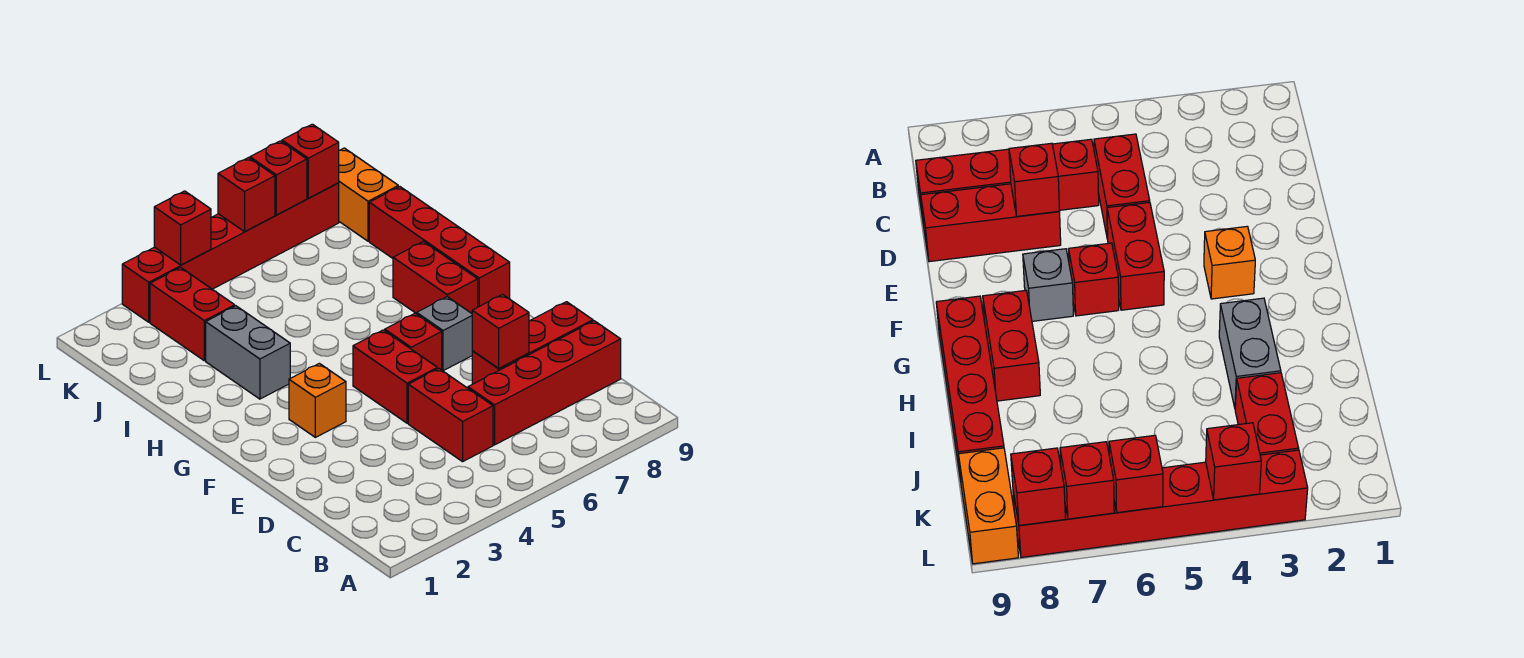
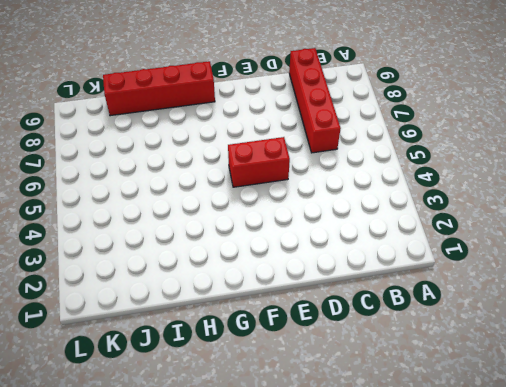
none -> red brick C5:D5 level 1
none -> red brick D7:D9 level 1
none -> orange brick F3 level 1

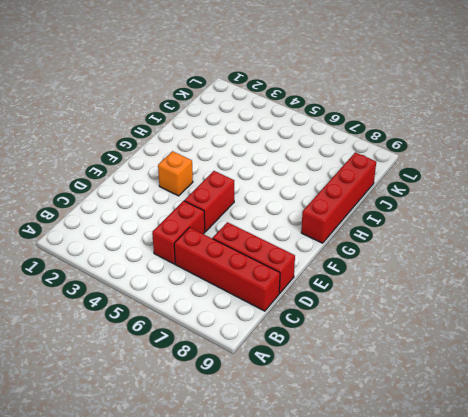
none -> red brick F6 level 1
none -> grey brick F7 level 1
none -> red brick G8:H8 level 1

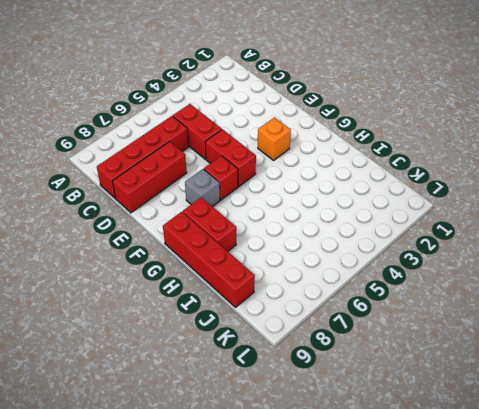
none -> grey brick H3:I3 level 1
none -> red brick J3:K3 level 1
none -> orange brick K9:L9 level 1

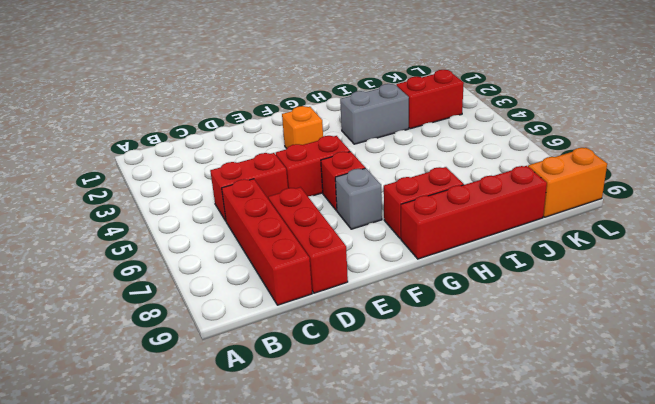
none -> red brick L3:L8 level 1
none -> red brick D7 level 2
none -> red brick L4 level 2

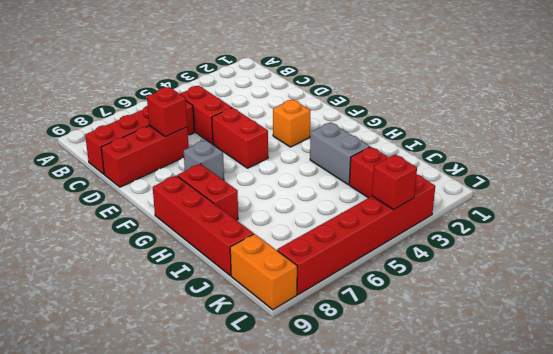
none -> red brick F6 level 1
none -> red brick L6 level 2
none -> red brick L7 level 2

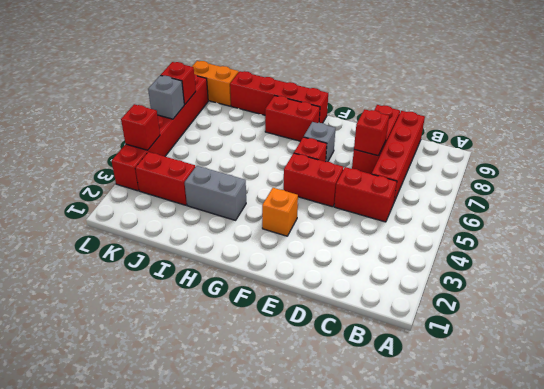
grey brick L6 level 2 -> red brick L6 level 2
none -> red brick L8 level 2

